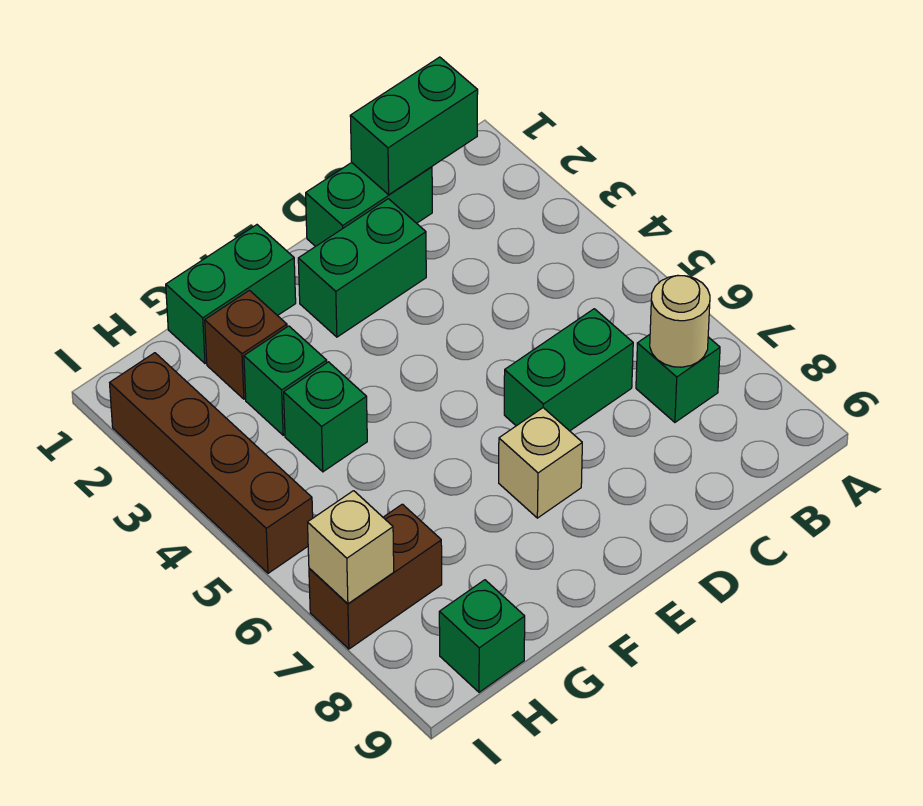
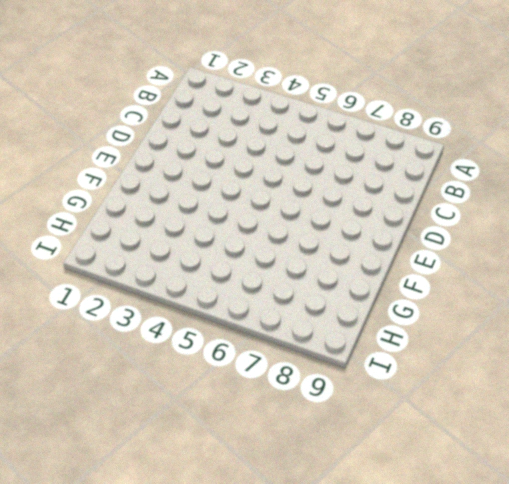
none -> green brick B7 level 1
none -> green brick C1:D1 level 1
none -> green brick C6:D6 level 1

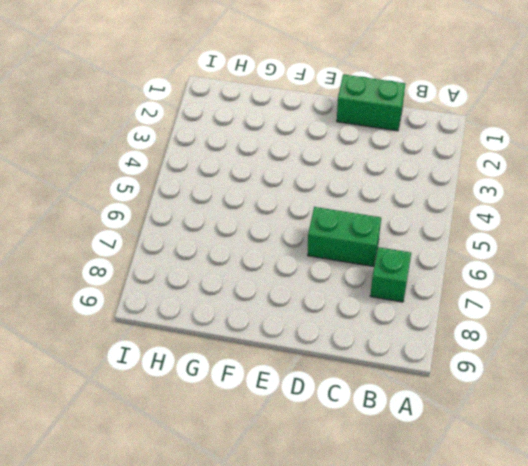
none -> green brick D2:E2 level 1
none -> tan brick E7 level 1
none -> green brick F1:G1 level 1

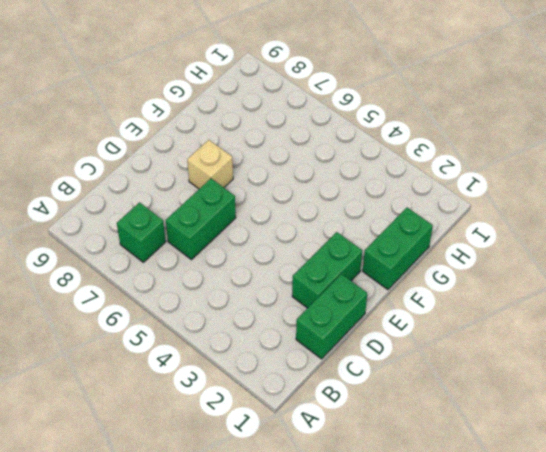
none -> brown brick G2 level 1
none -> green brick G3 level 1
none -> green brick G4 level 1

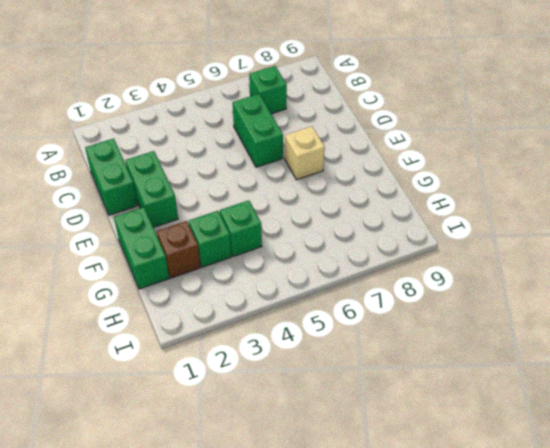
none -> brown brick H7:I7 level 1
none -> green brick H9 level 1
none -> brown brick I2:I5 level 1

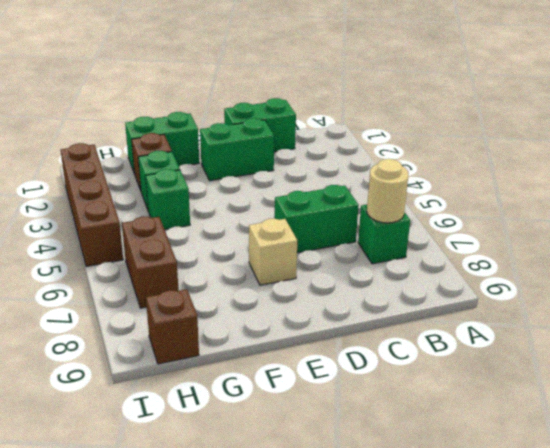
brown brick H6:H7 level 1 -> brown brick H7:I7 level 1
brown brick H9 level 1 -> green brick H9 level 1
none -> green brick B1:C1 level 2
none -> tan brick I7 level 2

